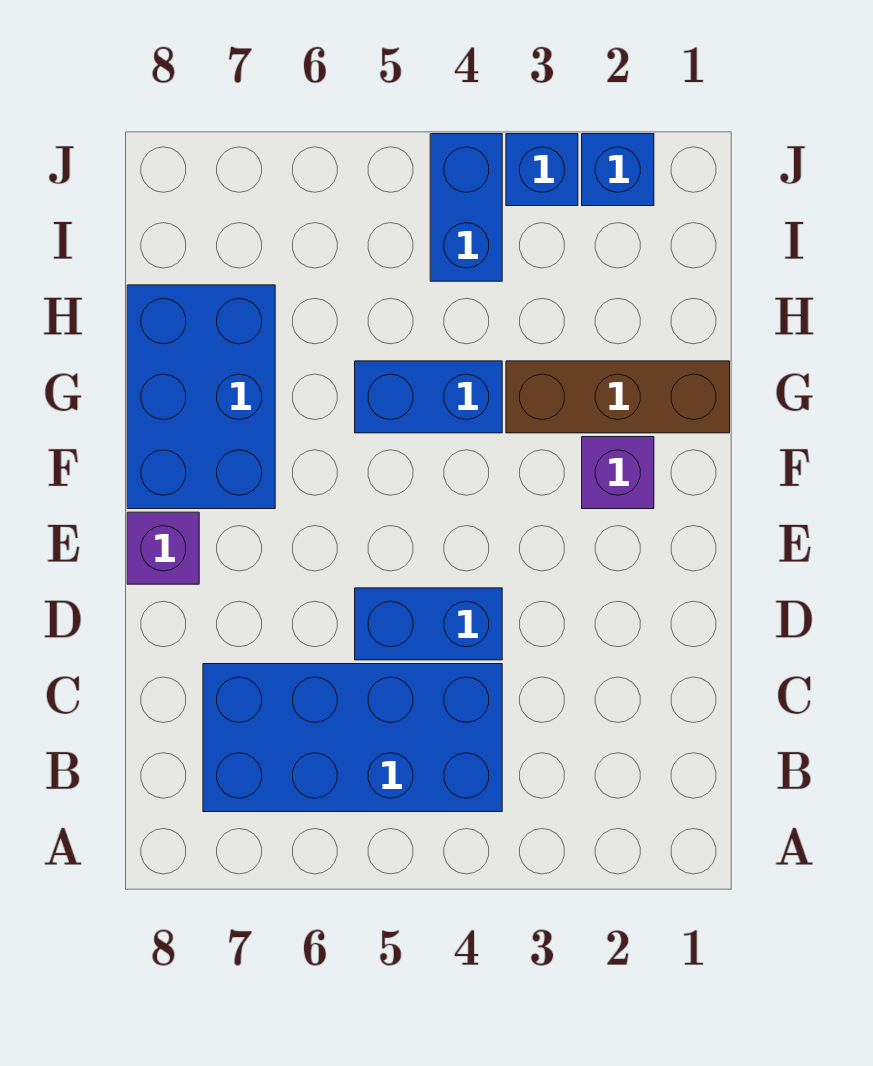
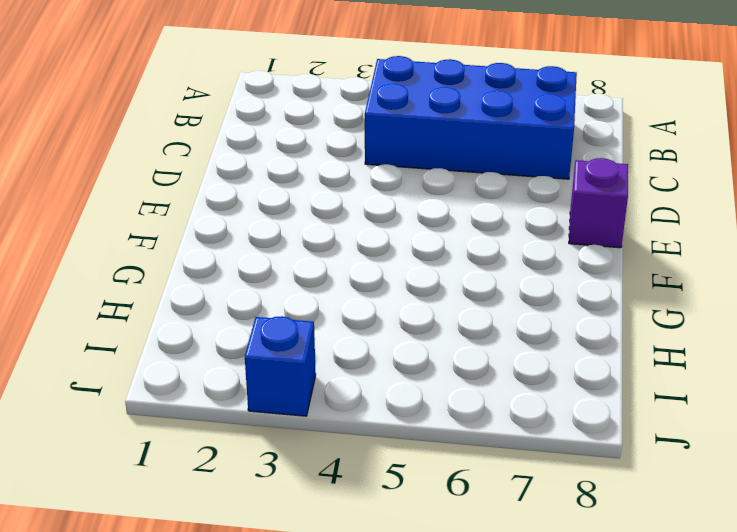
none -> blue brick D4:D5 level 1
none -> purple brick F2 level 1

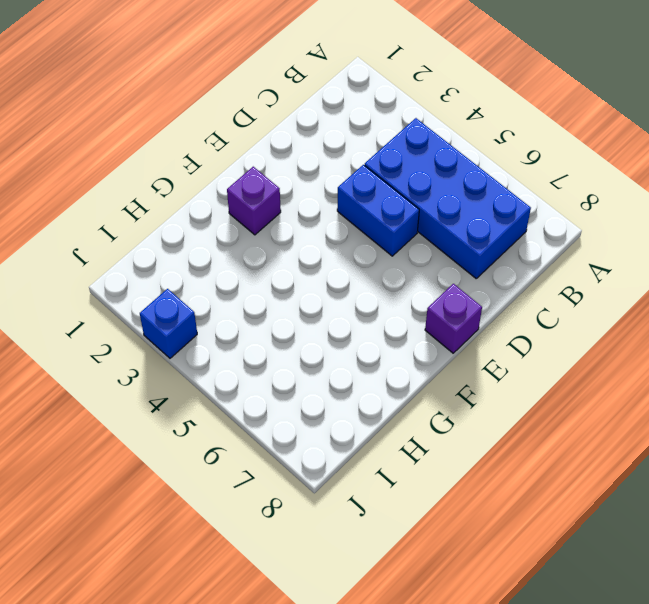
none -> blue brick F7:H8 level 1
none -> brown brick G1:G3 level 1

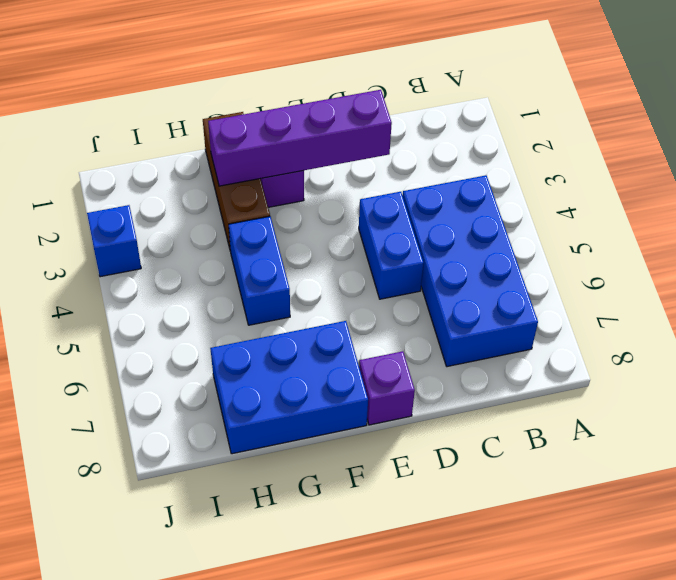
purple brick D2:G2 level 2 -> none
none -> blue brick I4:J4 level 1
none -> blue brick J2 level 1

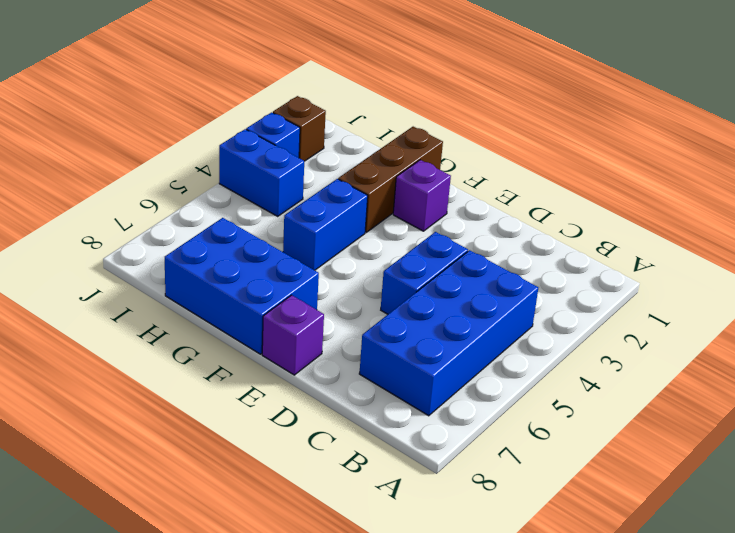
brown brick J2 level 1 -> blue brick J2 level 1

